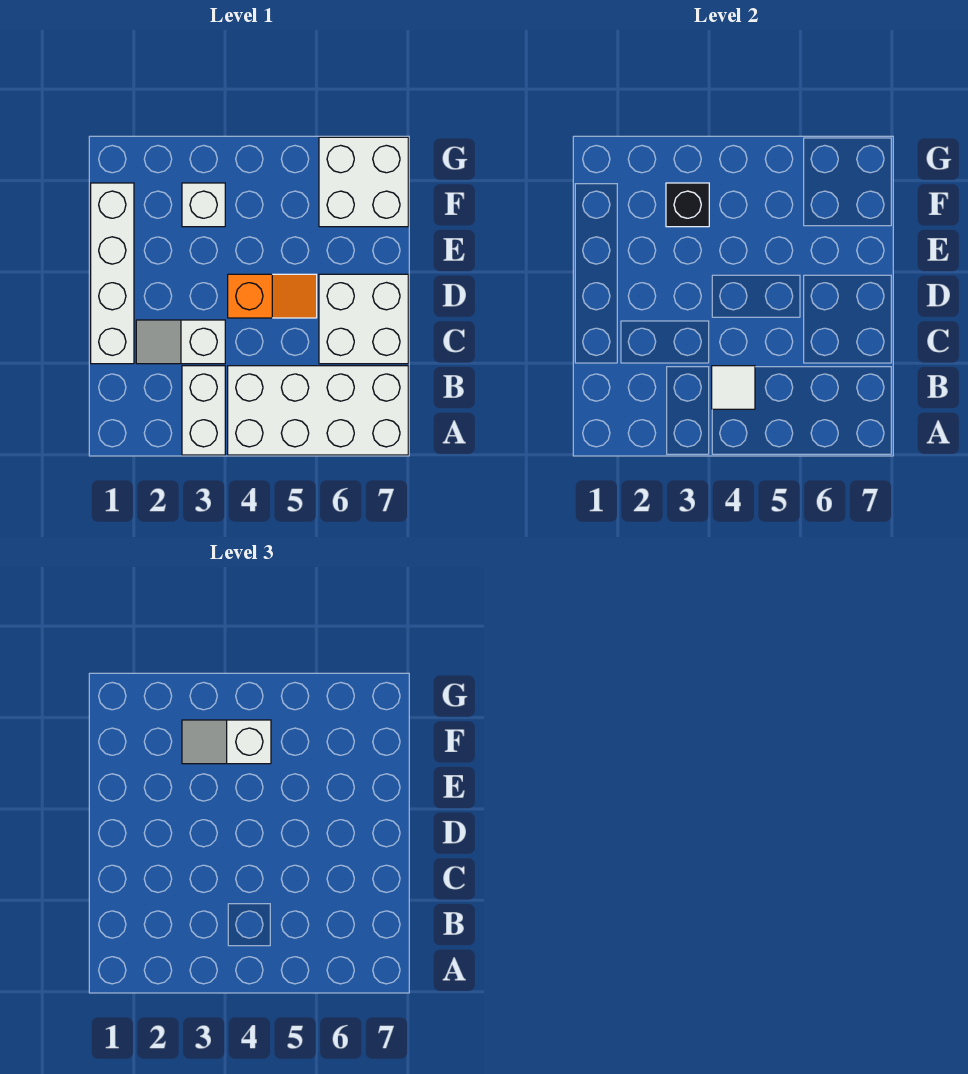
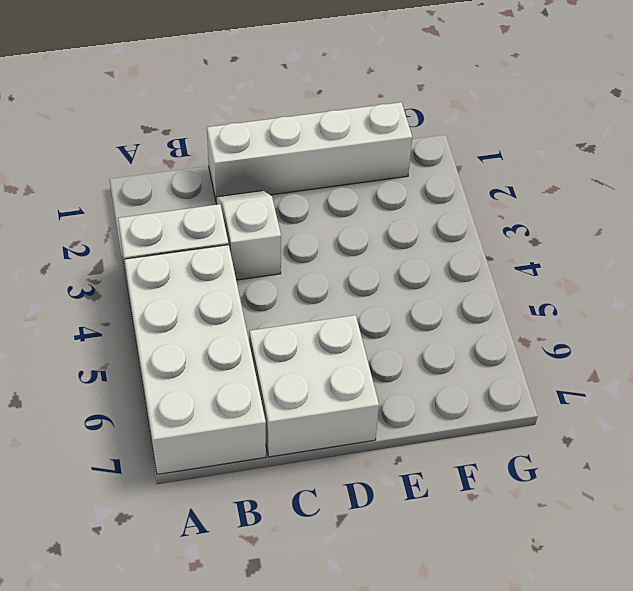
none -> orange slope D4:D5 level 1 top 4
none -> white brick F3 level 1

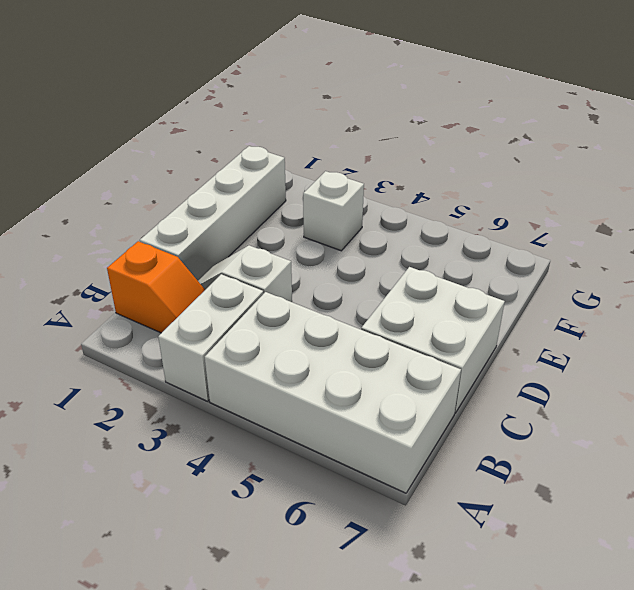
orange slope B1:B2 level 1 top 1 -> orange slope D4:D5 level 1 top 4
none -> white brick F6:G7 level 1
none -> white tile B4 level 2

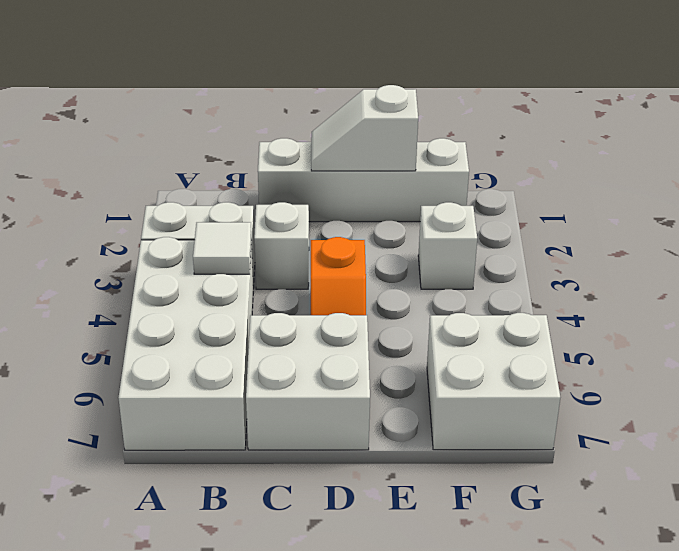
white slope D1:E1 level 2 top E -> white slope F3:F4 level 3 top 4
none -> black brick F3 level 2

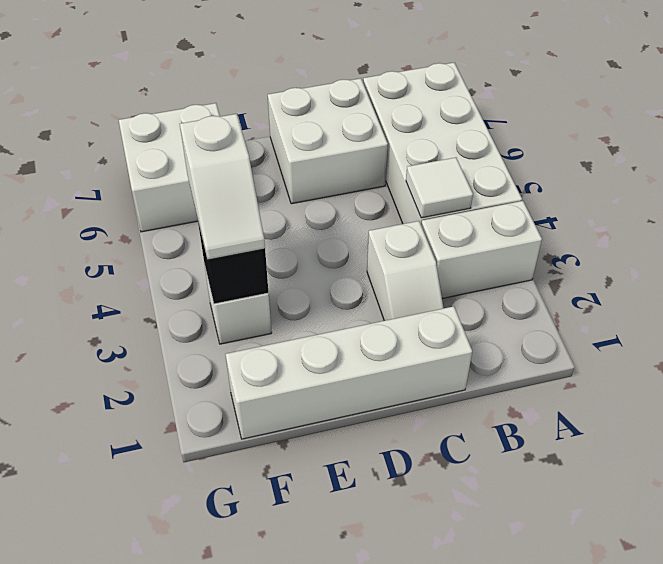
none -> orange slope D4:D5 level 1 top 4

